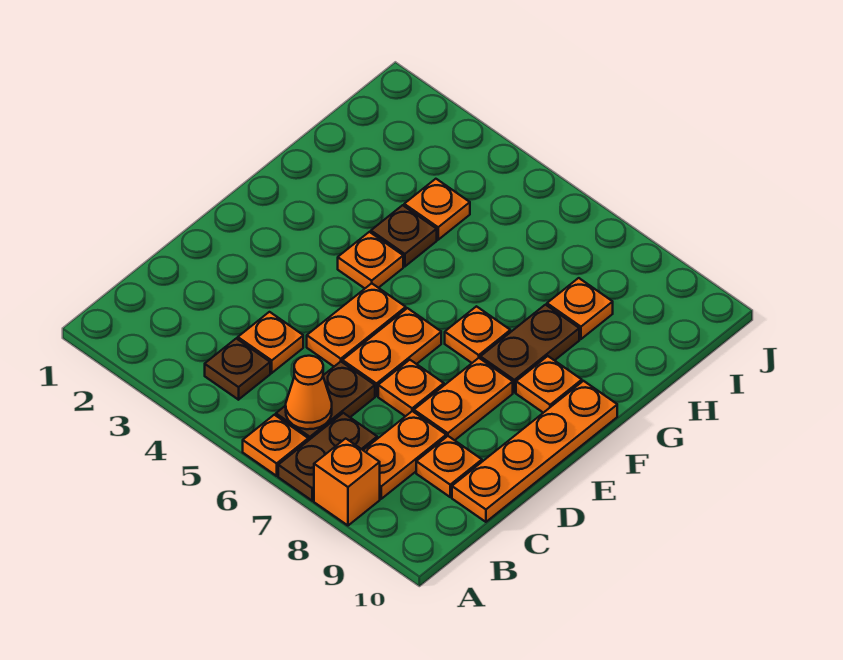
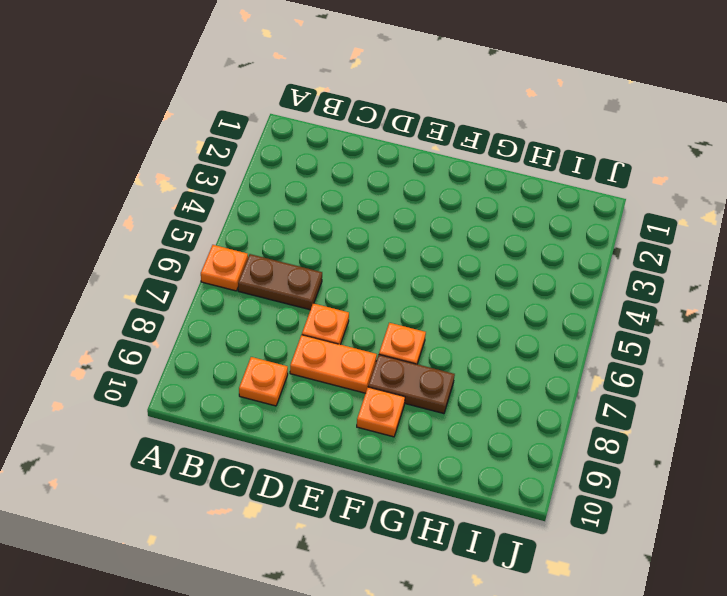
none -> brown plate A7:B7 level 1
none -> orange brick A8 level 1
none -> brown plate B4 level 1

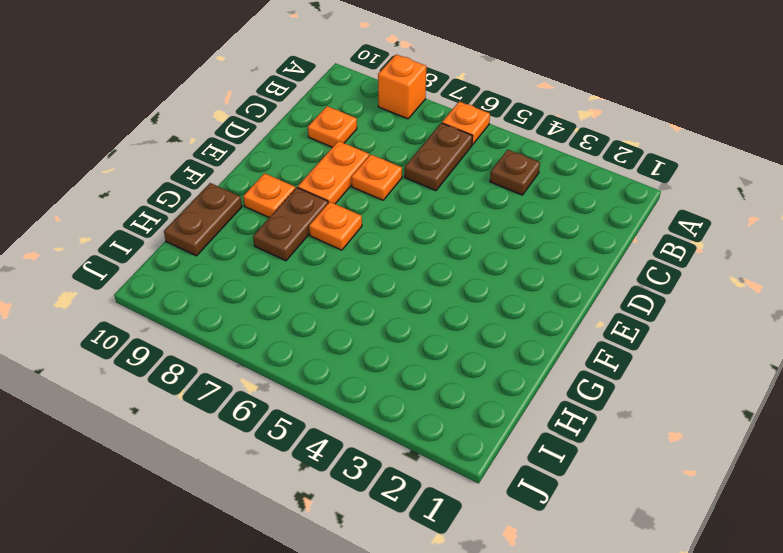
brown plate G10:H10 level 1 -> brown plate A7:B7 level 1
none -> orange plate B8:C8 level 1
none -> orange plate C4 level 1
none -> orange plate C10:F10 level 1

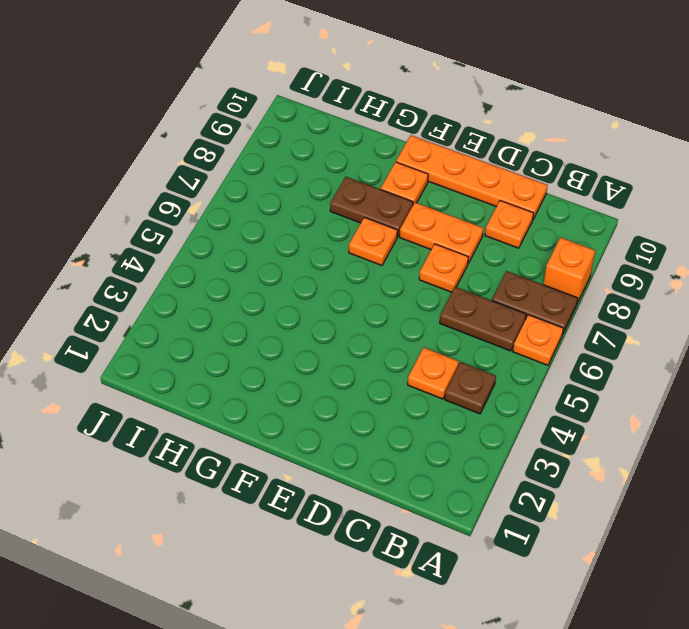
none -> orange plate B8:C8 level 1
none -> orange plate D5:E5 level 1
none -> orange plate D6:E6 level 1

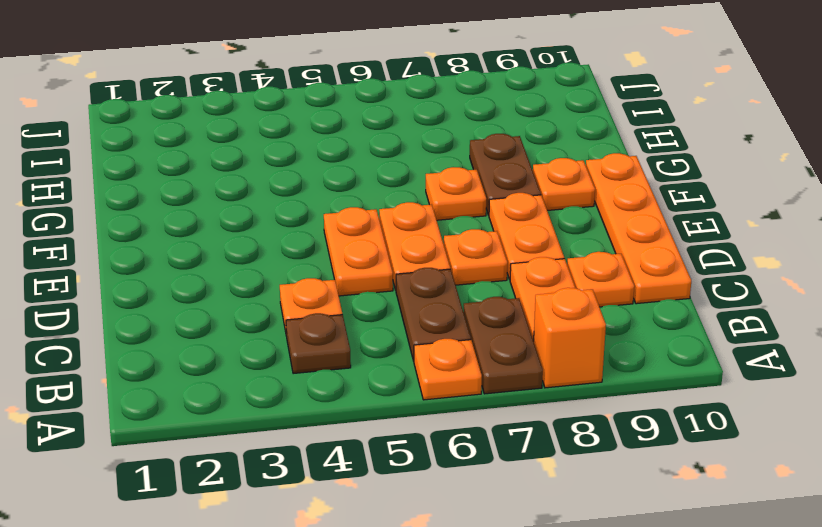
none -> orange plate F4 level 1
none -> brown plate G4 level 1
none -> orange plate H4 level 1

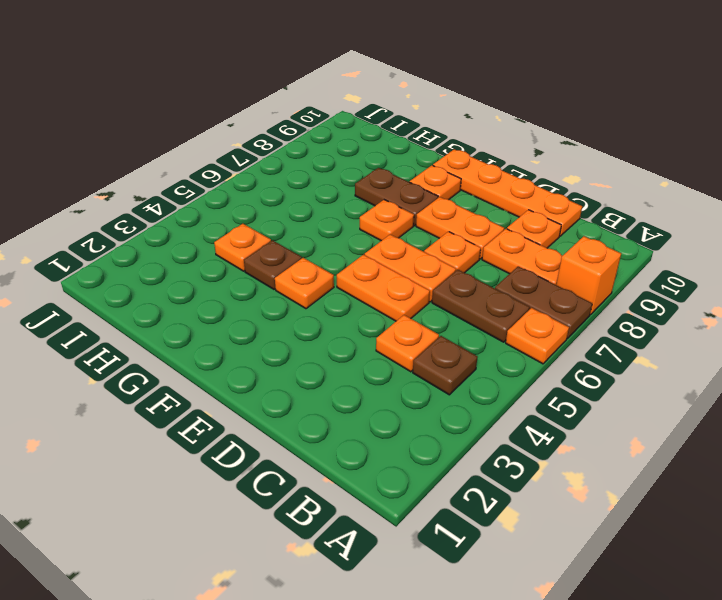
none -> orange plate H8 level 1
none -> orange cone B6 level 2

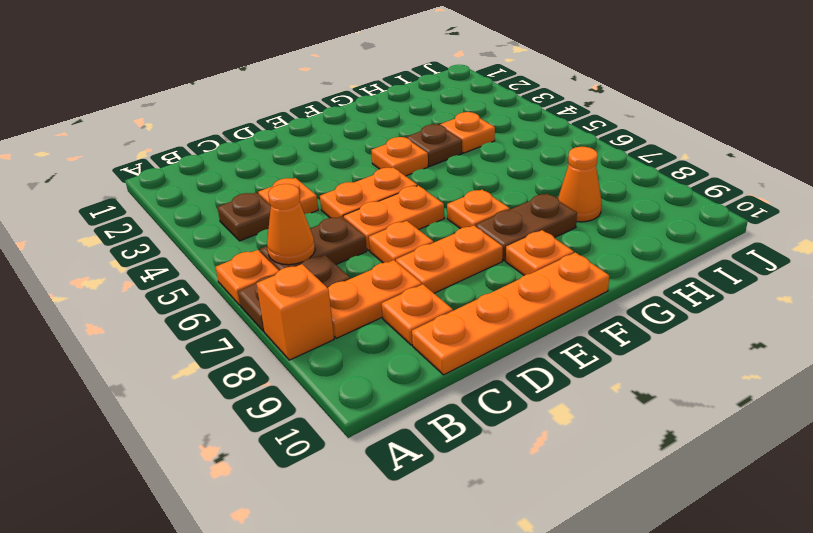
orange cone H8 level 1 -> orange plate H8 level 1

